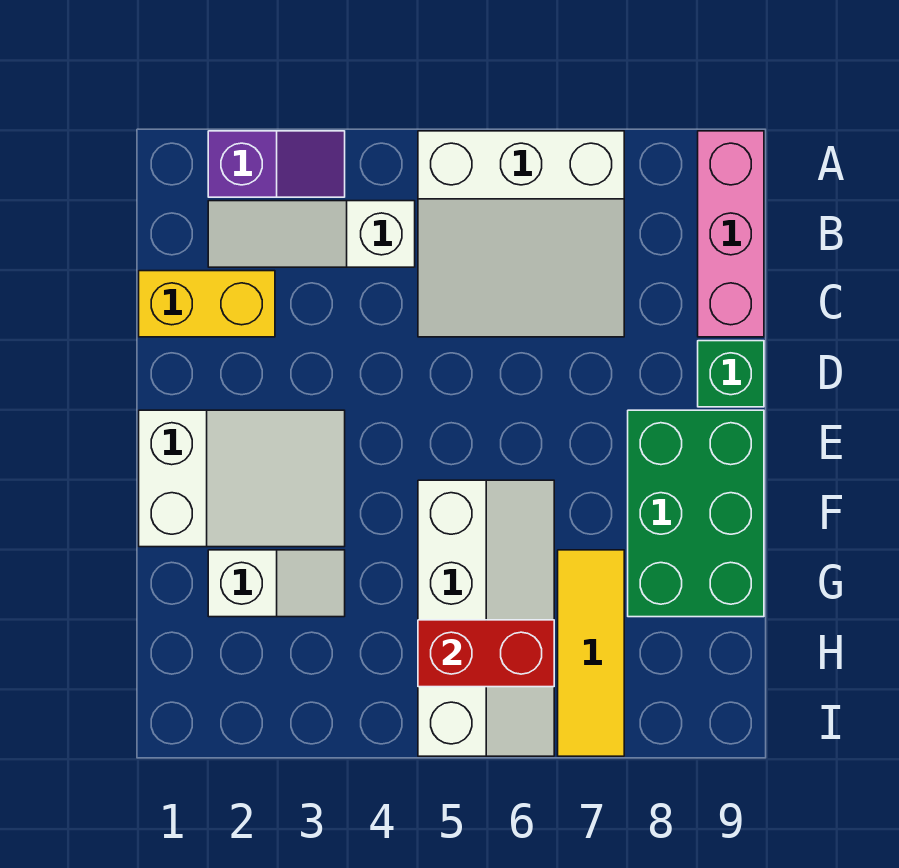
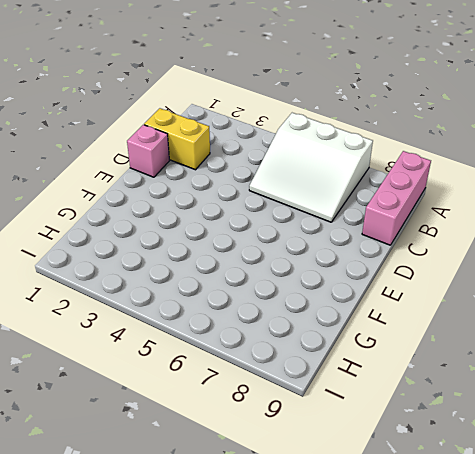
pink brick D1 level 1 -> none
none -> purple slope A2:A3 level 1 top 2
none -> white slope B2:B4 level 1 top 4
none -> green brick D9 level 1

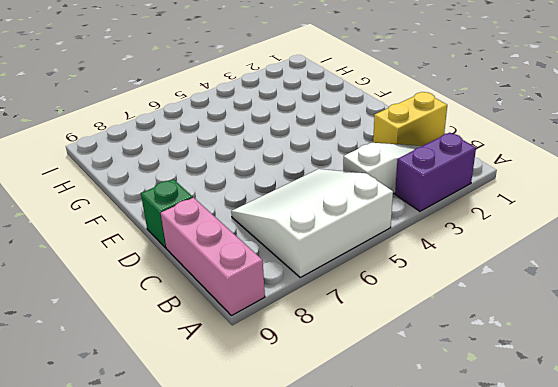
purple brick A2:A3 level 1 -> purple slope A2:A3 level 1 top 2
none -> white slope E1:F3 level 1 top 1
none -> green brick E8:G9 level 1
none -> white slope F5:I6 level 1 top 5

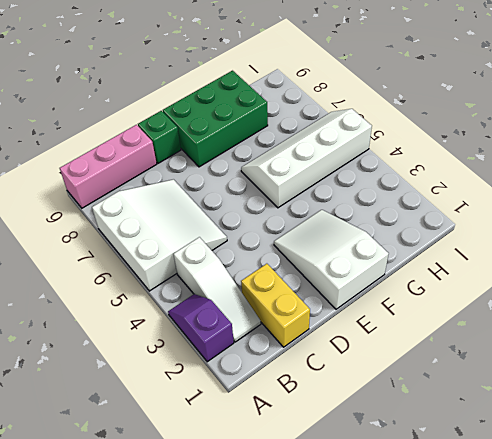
none -> white slope G2:G3 level 1 top 2
none -> yellow tile G7:I7 level 1
none -> red brick H5:H6 level 2

